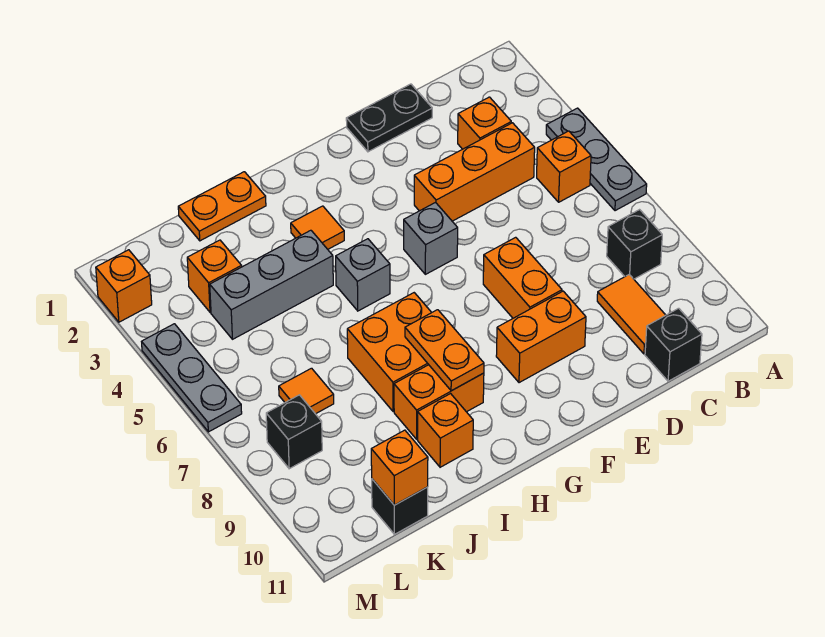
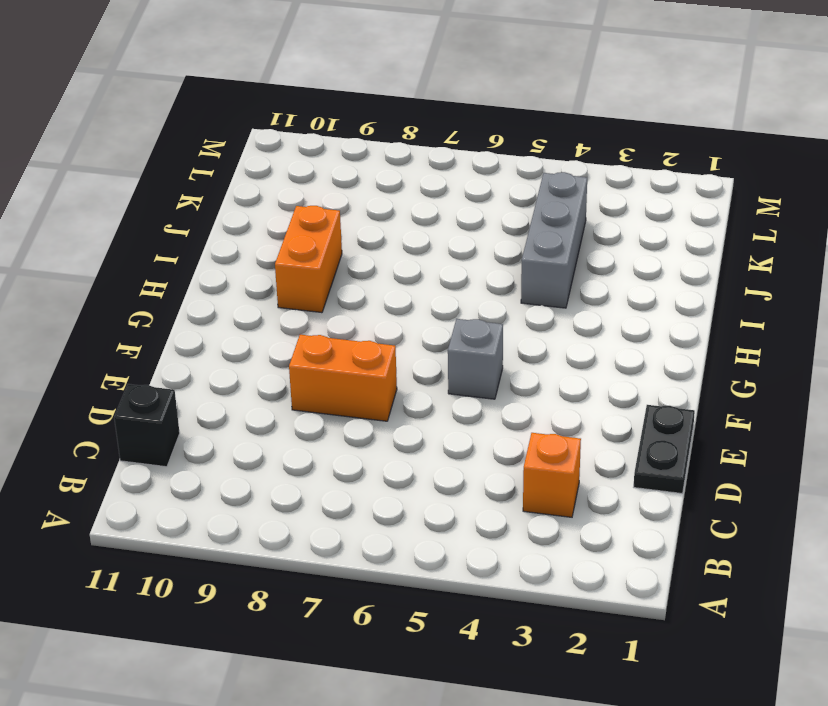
none -> grey plate A4:A6 level 1
none -> orange brick B5 level 1
none -> black brick B8 level 1

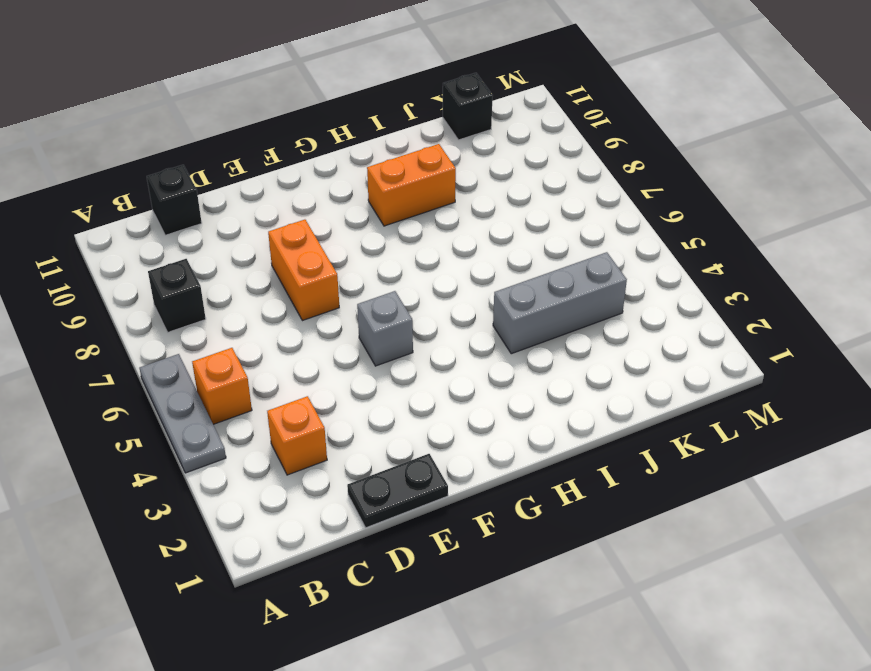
none -> orange brick C4:E4 level 1
none -> orange tile C9:C10 level 1
none -> orange brick E9:F9 level 1

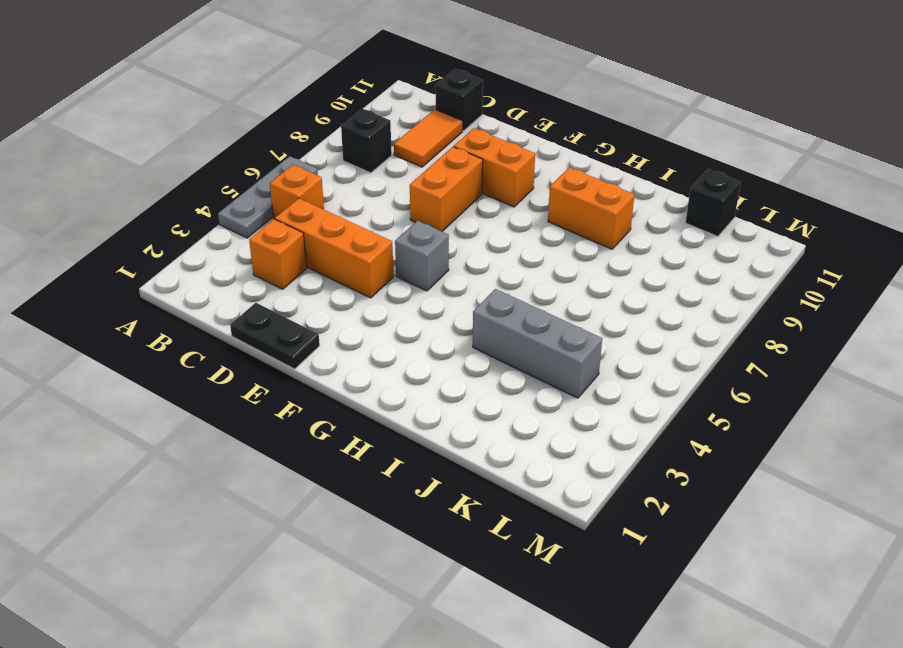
none -> orange tile H3 level 1
none -> grey brick H5 level 1
none -> orange brick H7:I8 level 1

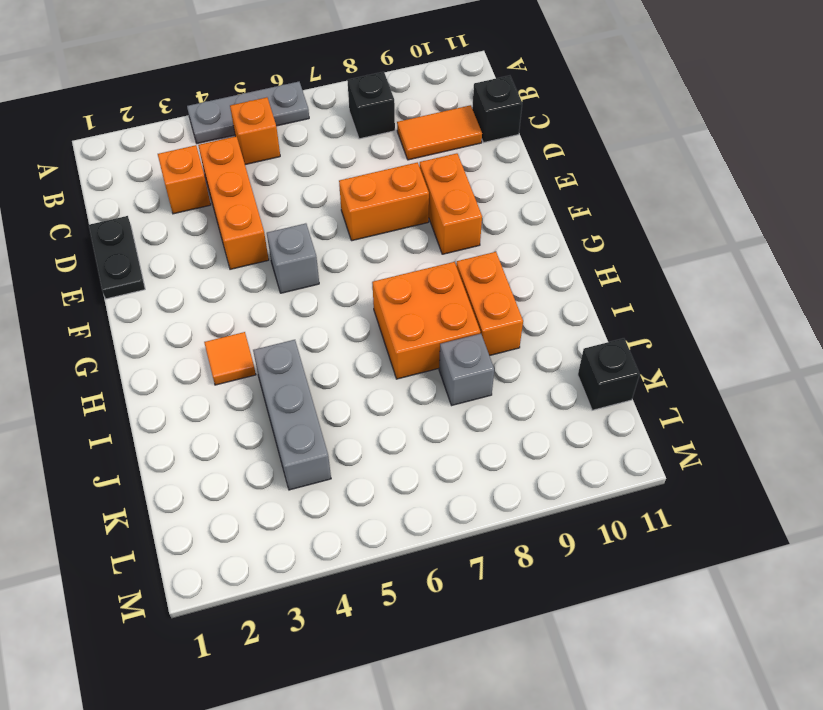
grey brick J8 level 1 -> grey brick H5 level 1
none -> orange plate I1:J1 level 1
none -> orange brick I10 level 1
none -> orange brick K3 level 1

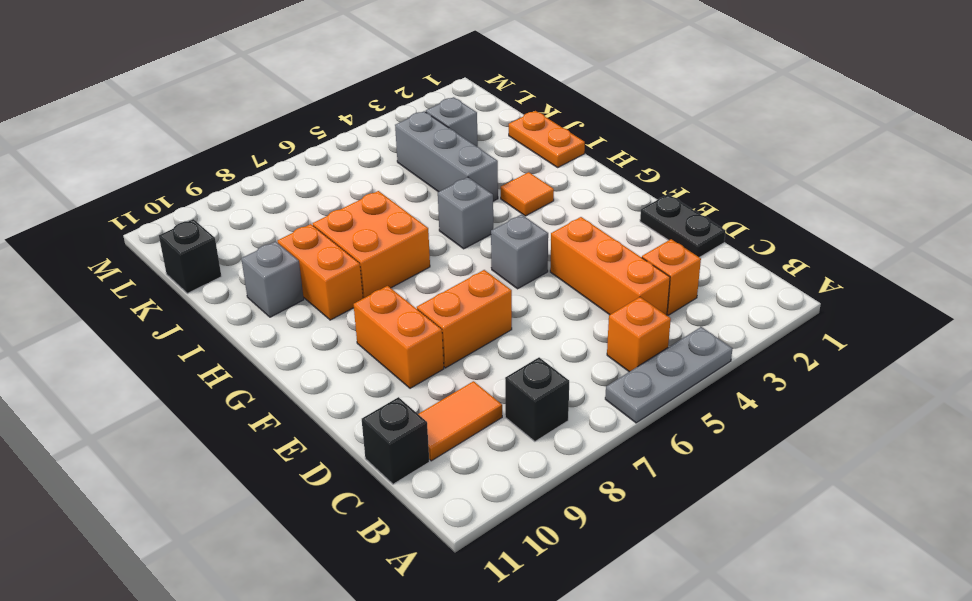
grey brick I10 level 1 -> orange brick I10 level 1
grey brick K3 level 1 -> orange brick K3 level 1
none -> orange tile K7 level 1
none -> black brick L8 level 1
none -> orange brick M2 level 1

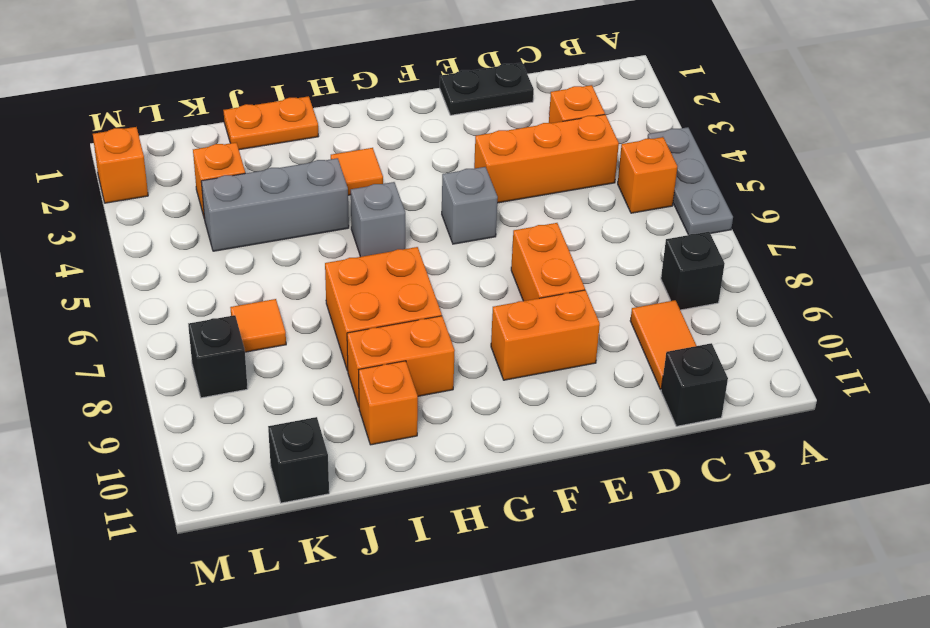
none -> grey plate M4:M6 level 1
none -> orange plate H8:H9 level 2
none -> orange brick K11 level 2

